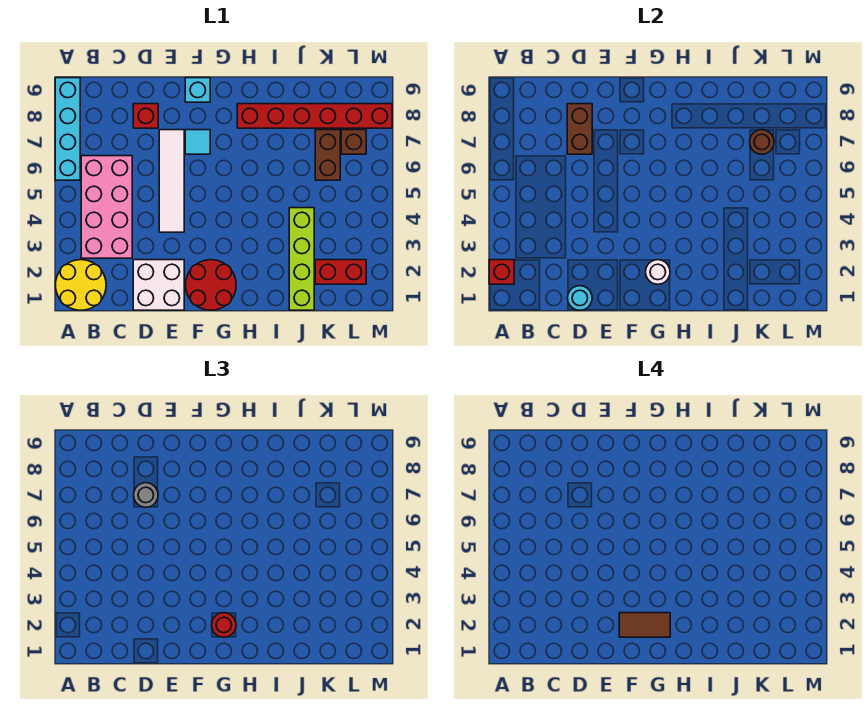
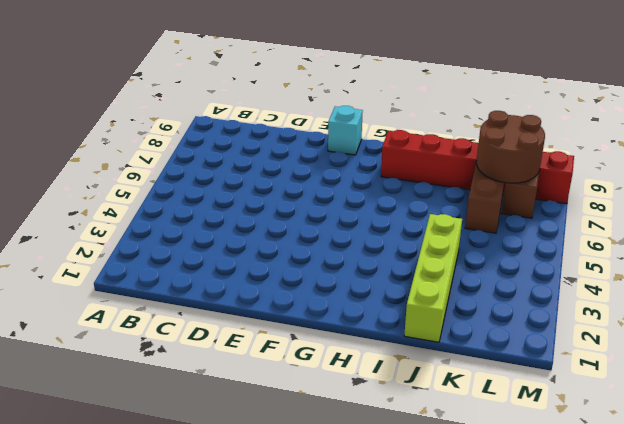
brown round brick K7:L8 level 2 -> brown round brick K7 level 2
none -> yellow round brick A1:B2 level 1
none -> cyan brick A6:A9 level 1
none -> pink brick B3:C6 level 1

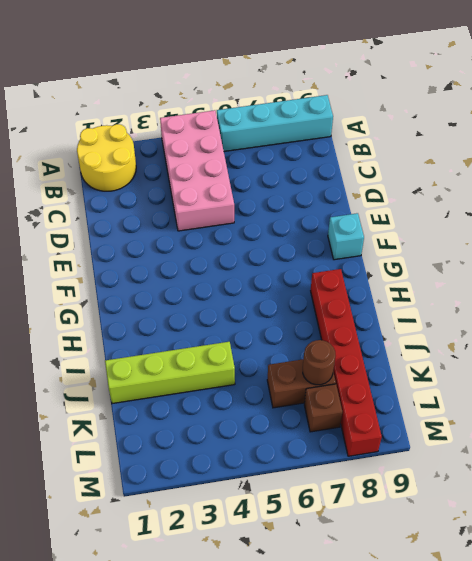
pink brick A4:D5 level 1 -> pink brick B3:C6 level 1
none -> white brick D1:E2 level 1
none -> red brick D8 level 1
none -> white tile E4:E7 level 1

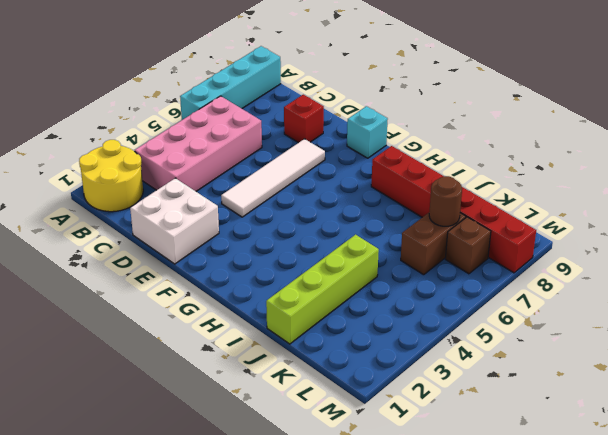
none -> red round brick F1:G2 level 1
none -> cyan tile F7 level 1
none -> red brick K2:L2 level 1

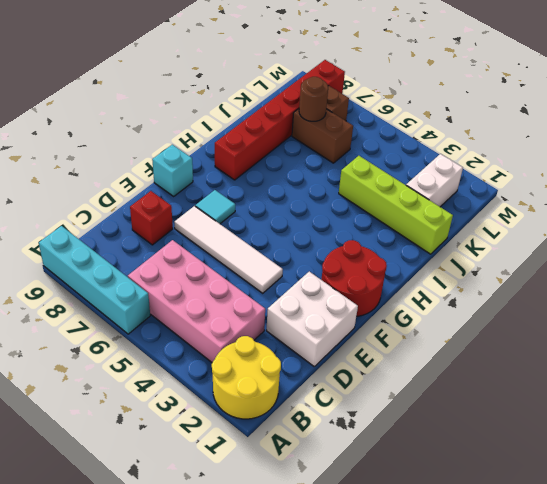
white brick K2:L2 level 1 -> red brick K2:L2 level 1
none -> red brick A2 level 2
none -> cyan round brick D1 level 2
none -> brown brick D7:D8 level 2

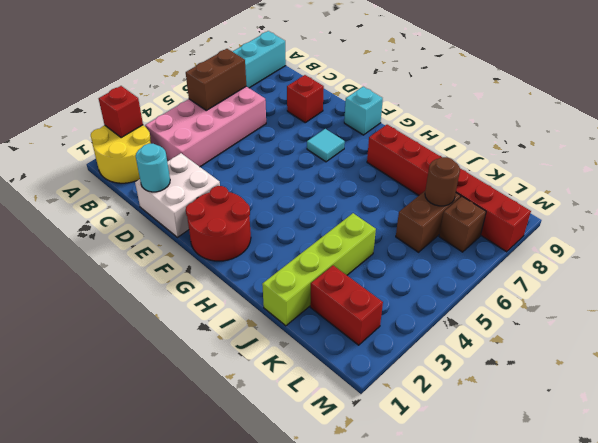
brown brick B5:B6 level 2 -> brown brick D7:D8 level 2
none -> white tile E4:E7 level 1
none -> white round brick G2 level 2
none -> grey round brick D7 level 3

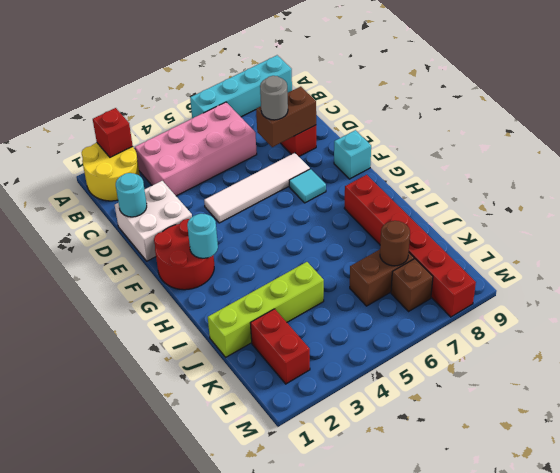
cyan round brick G2 level 2 -> white round brick G2 level 2
none -> red round brick G2 level 3
none -> brown tile F2:G2 level 4

